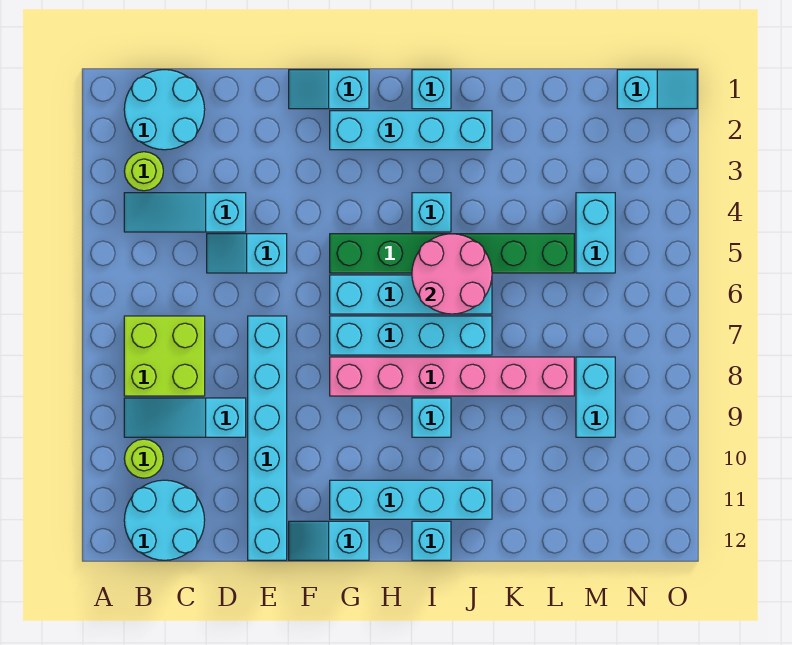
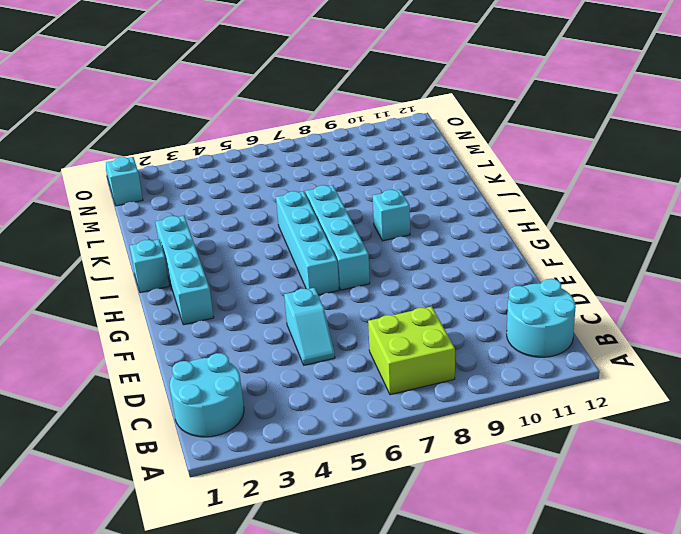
none -> lime round brick B3 level 1
none -> cyan slope B4:D4 level 1 top D
none -> cyan slope B9:D9 level 1 top D

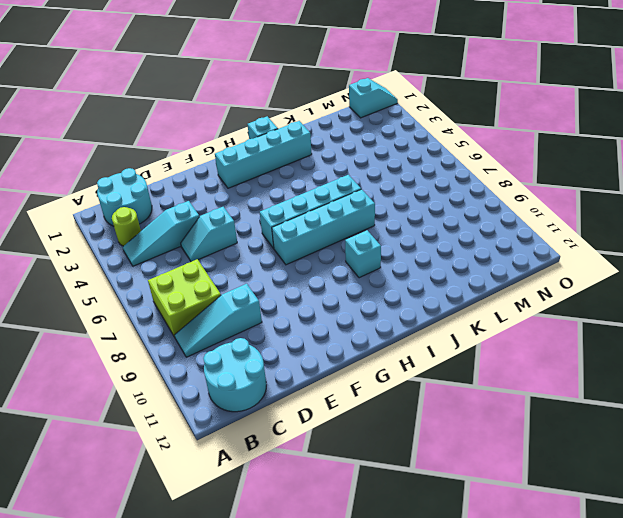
none -> lime round brick B10 level 1
none -> cyan brick E7:E12 level 1
none -> cyan slope F1:G1 level 1 top G

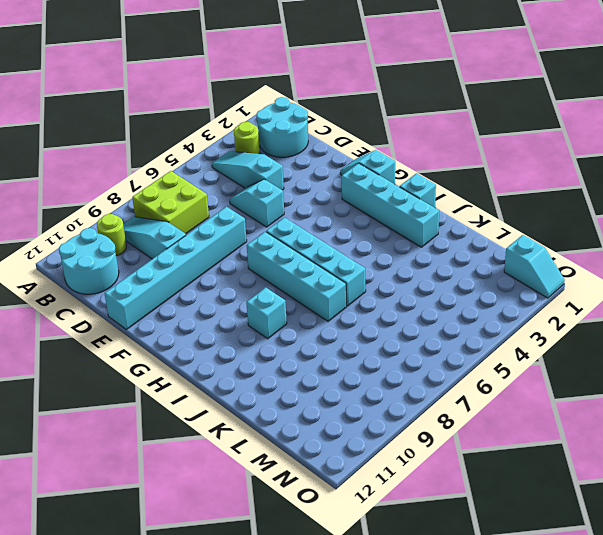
none -> cyan slope F12:G12 level 1 top G
none -> green brick G5:L5 level 1
none -> pink brick G8:L8 level 1

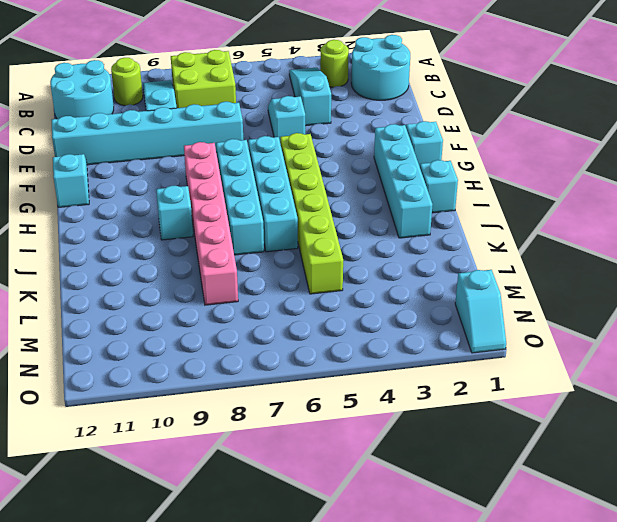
lime brick G5:L5 level 1 -> green brick G5:L5 level 1
none -> cyan brick G11:J11 level 1
none -> cyan brick I4 level 1
none -> cyan brick I12 level 1

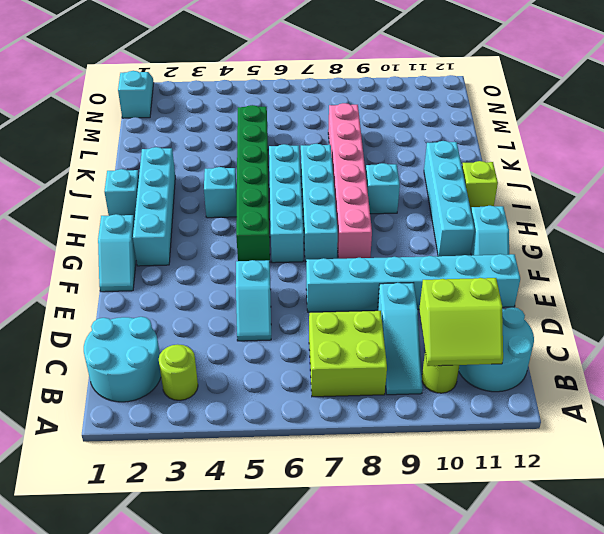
lime slope B10:C11 level 2 top C -> none
lime brick I12 level 1 -> cyan brick I12 level 1
none -> cyan slope B4:D4 level 1 top D
none -> cyan brick M4:M5 level 1
none -> cyan brick M8:M9 level 1

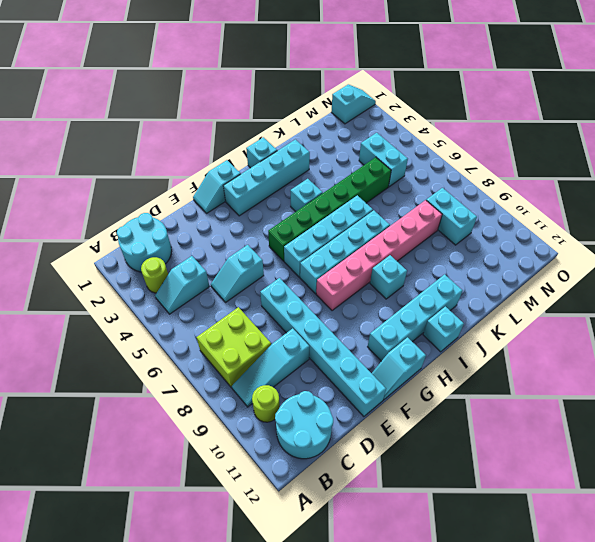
cyan slope B4:C4 level 1 top C -> cyan slope B4:D4 level 1 top D
none -> pink round brick I5:J6 level 2

